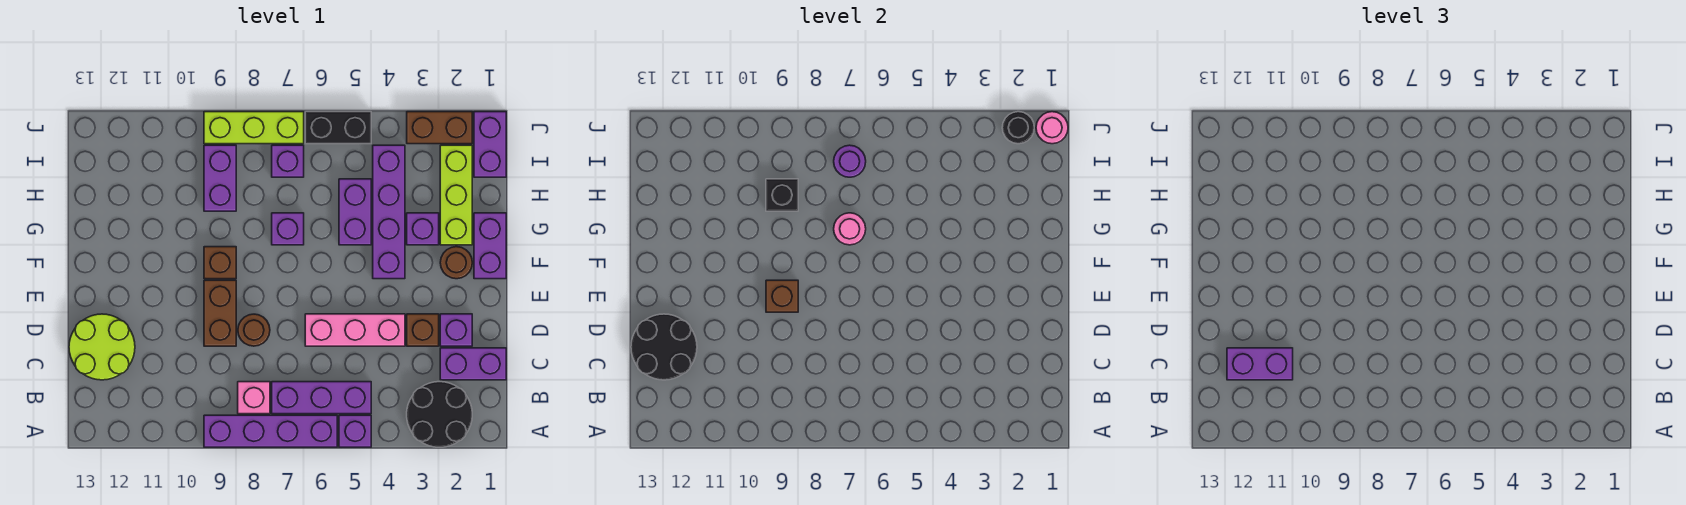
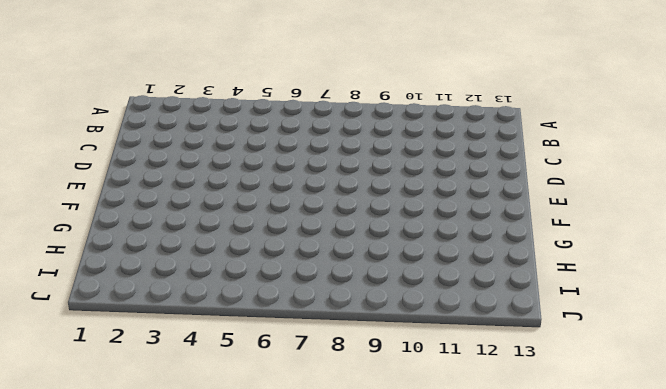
none -> black round brick A2:B3 level 1
none -> purple brick A5 level 1
none -> purple brick A6:A9 level 1
none -> purple brick B5:B7 level 1

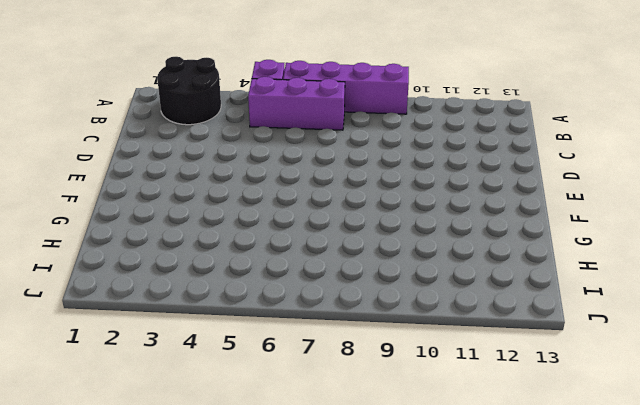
none -> pink brick B8 level 1
none -> purple brick C1:C2 level 1
none -> lime round brick C12:D13 level 1
none -> purple brick D2 level 1

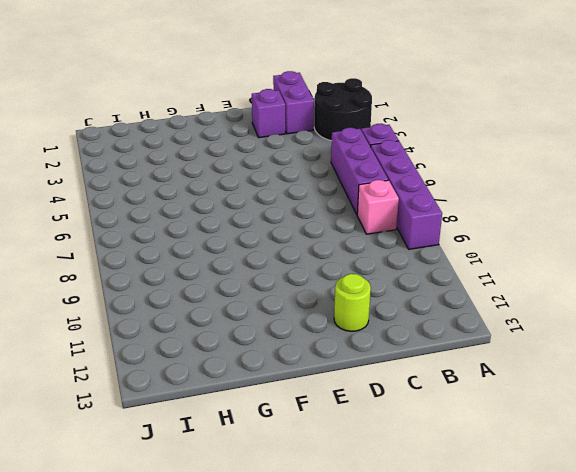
lime round brick D12 level 1 -> lime round brick C12:D13 level 1
none -> brown brick D3 level 1
none -> pink brick D4:D6 level 1
none -> brown round brick D8 level 1
none -> brown brick D9:E9 level 1

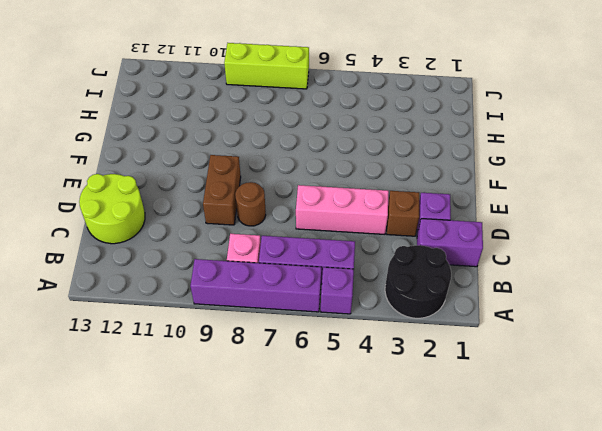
none -> purple brick F1:G1 level 1
none -> brown round brick F2 level 1
none -> purple brick F4:I4 level 1
none -> brown brick F9 level 1

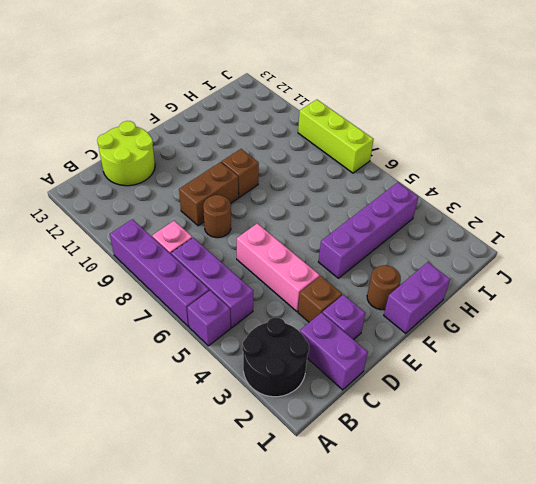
none -> lime brick G2:I2 level 1
none -> purple brick G3 level 1
none -> purple brick G5:H5 level 1
none -> purple brick G7 level 1

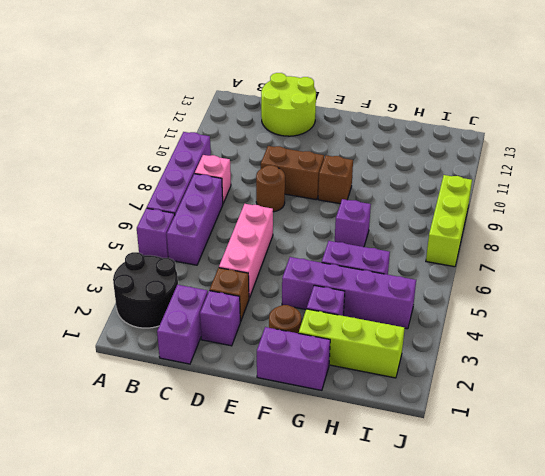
none -> purple brick H9:I9 level 1
none -> purple brick I1:J1 level 1
none -> purple brick I7 level 1
none -> brown brick J2:J3 level 1

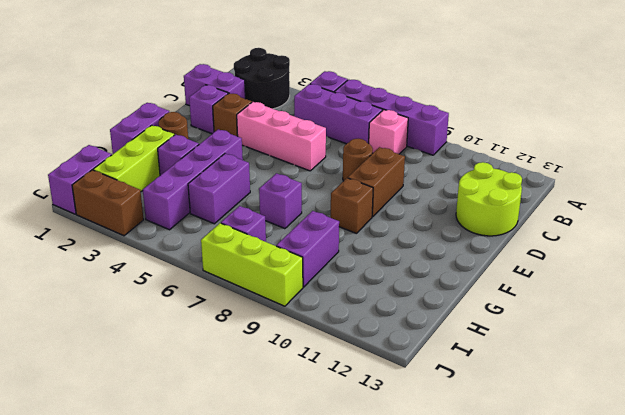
none -> black brick J5:J6 level 1
none -> black round brick C12:D13 level 2
none -> brown brick E9 level 2
none -> pink round brick G7 level 2

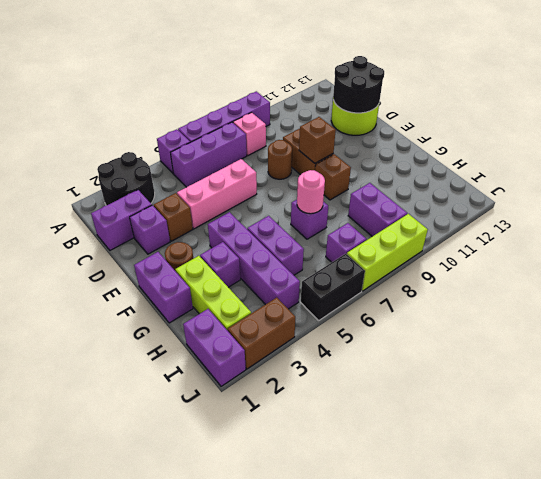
none -> black brick H9 level 2
none -> purple round brick I7 level 2
none -> pink round brick J1 level 2
none -> black round brick J2 level 2

